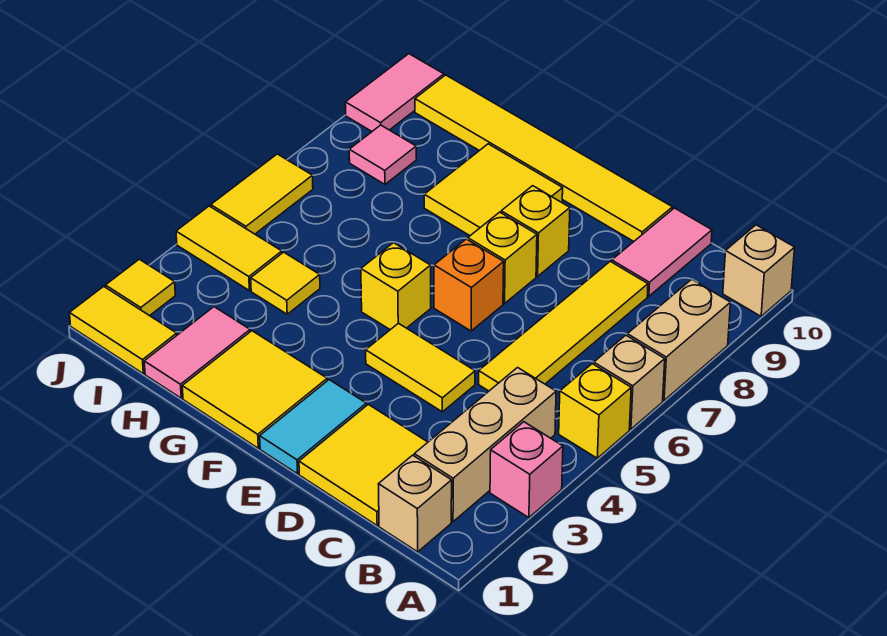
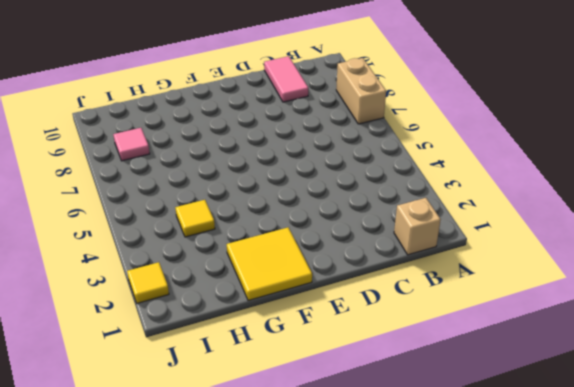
none -> pink brick A3 level 1
none -> yellow brick A5 level 1
none -> tan brick A6 level 1

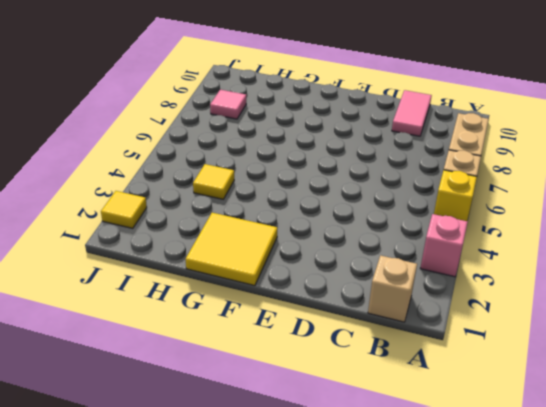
none -> tan brick A10 level 1
none -> tan brick B2:B4 level 1
none -> yellow tile C1:D2 level 1

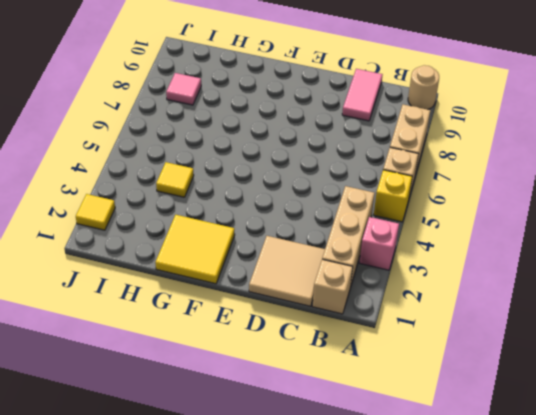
tan round brick A10 level 1 -> tan brick A10 level 1
tan tile C1:D2 level 1 -> yellow tile C1:D2 level 1
none -> yellow tile C5:C8 level 1
none -> yellow tile D4:E4 level 1
none -> yellow tile D10:I10 level 1

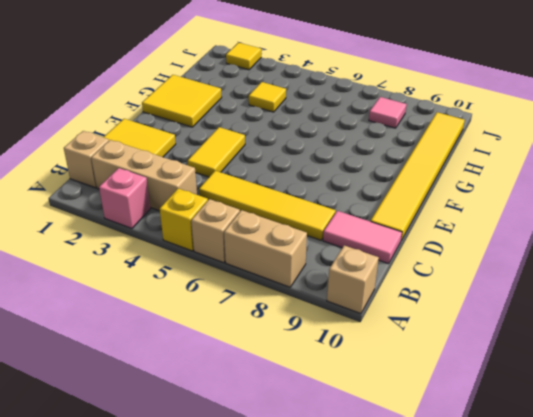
none -> cyan tile E1:E2 level 1
none -> orange brick E6 level 1
none -> yellow brick E7 level 1

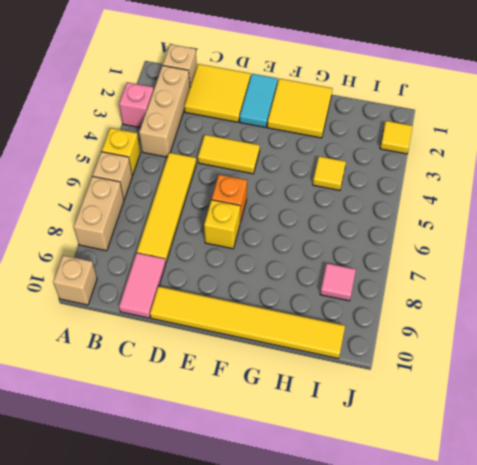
none -> yellow brick E8 level 1
none -> yellow brick F5 level 1
none -> yellow tile F8:G9 level 1

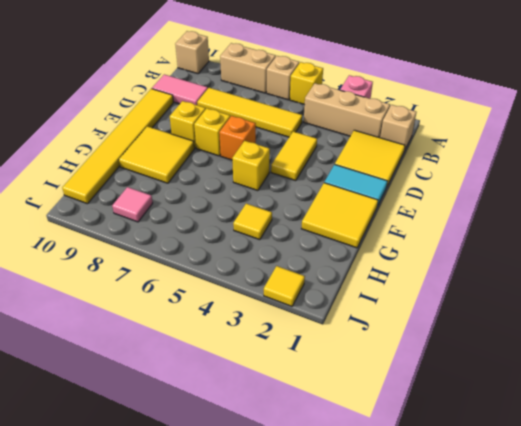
none -> pink tile H1:H2 level 1
none -> yellow tile I1:J1 level 1
none -> yellow tile I4:J4 level 1

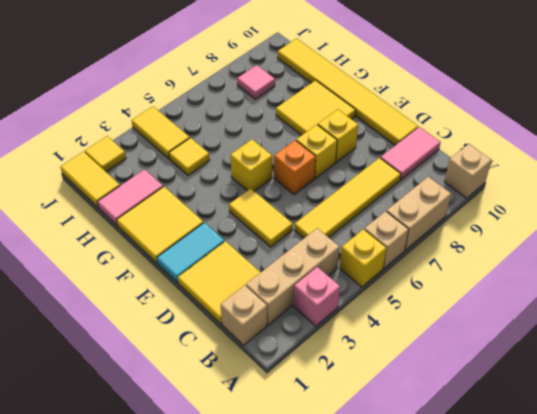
none -> yellow tile J5:J6 level 1
none -> pink tile J9:J10 level 1

